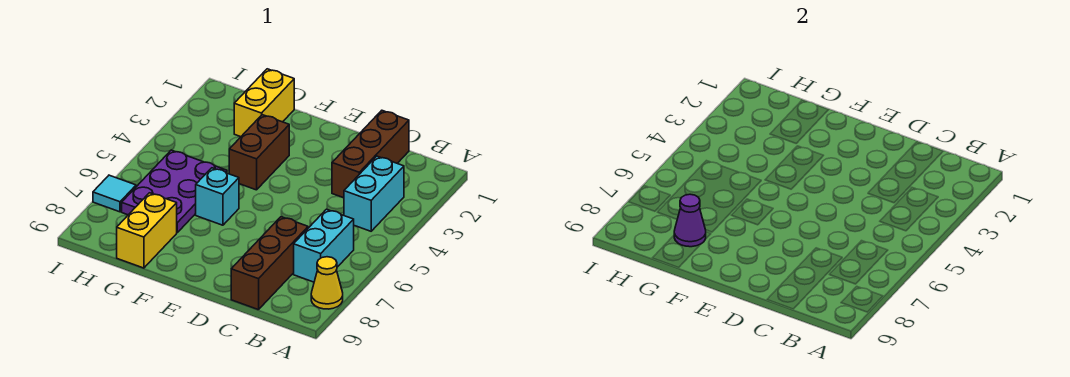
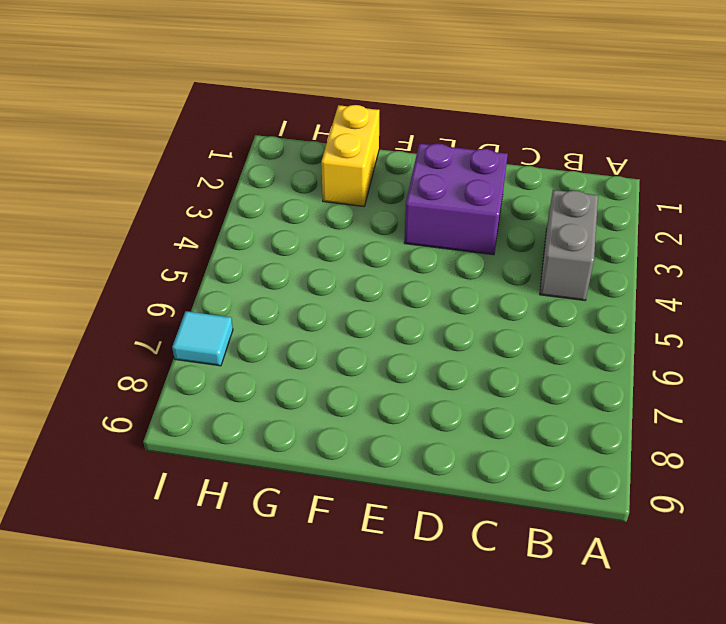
grey brick B3:B4 level 1 -> cyan brick B3:B4 level 1
purple brick D2:E3 level 1 -> none
none -> yellow cone A8 level 1
none -> cyan brick B6:B7 level 1
none -> brown brick C1:C3 level 1

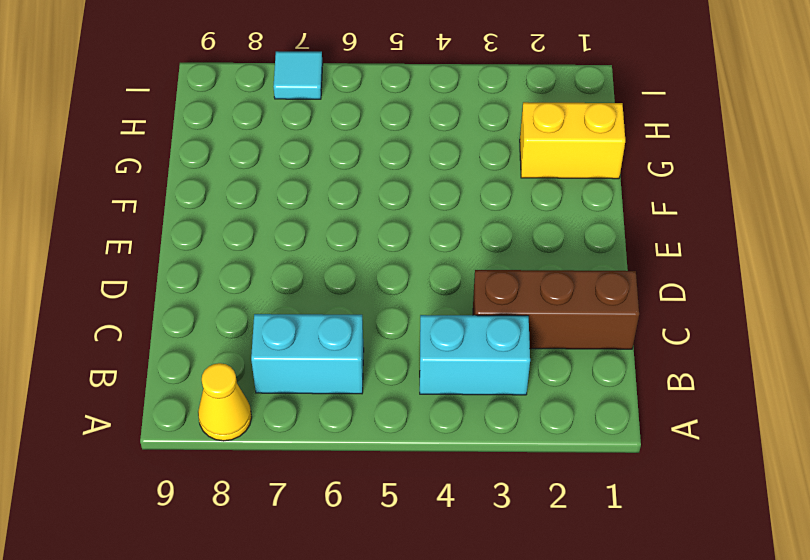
none -> brown brick C7:C9 level 1
none -> brown brick F3:F4 level 1
none -> cyan brick F6 level 1

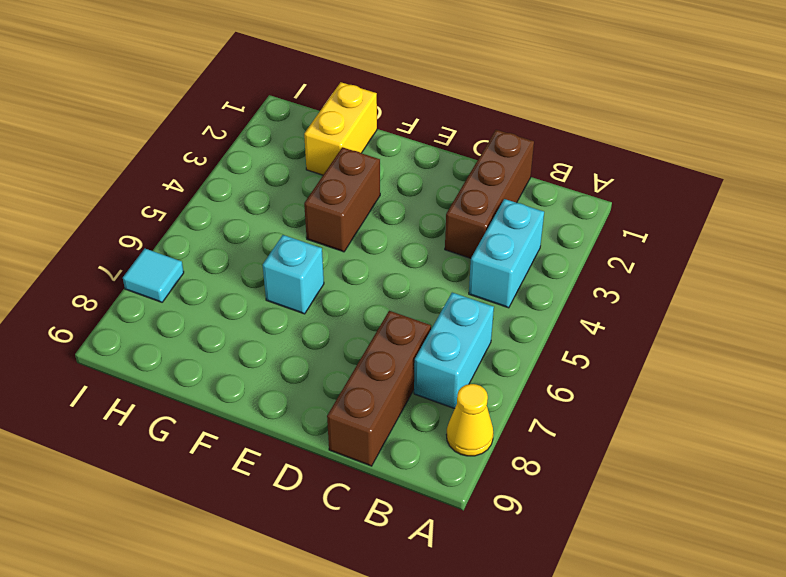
none -> purple plate G5:H7 level 1
none -> yellow brick G8:G9 level 1
none -> purple cone G8 level 2

